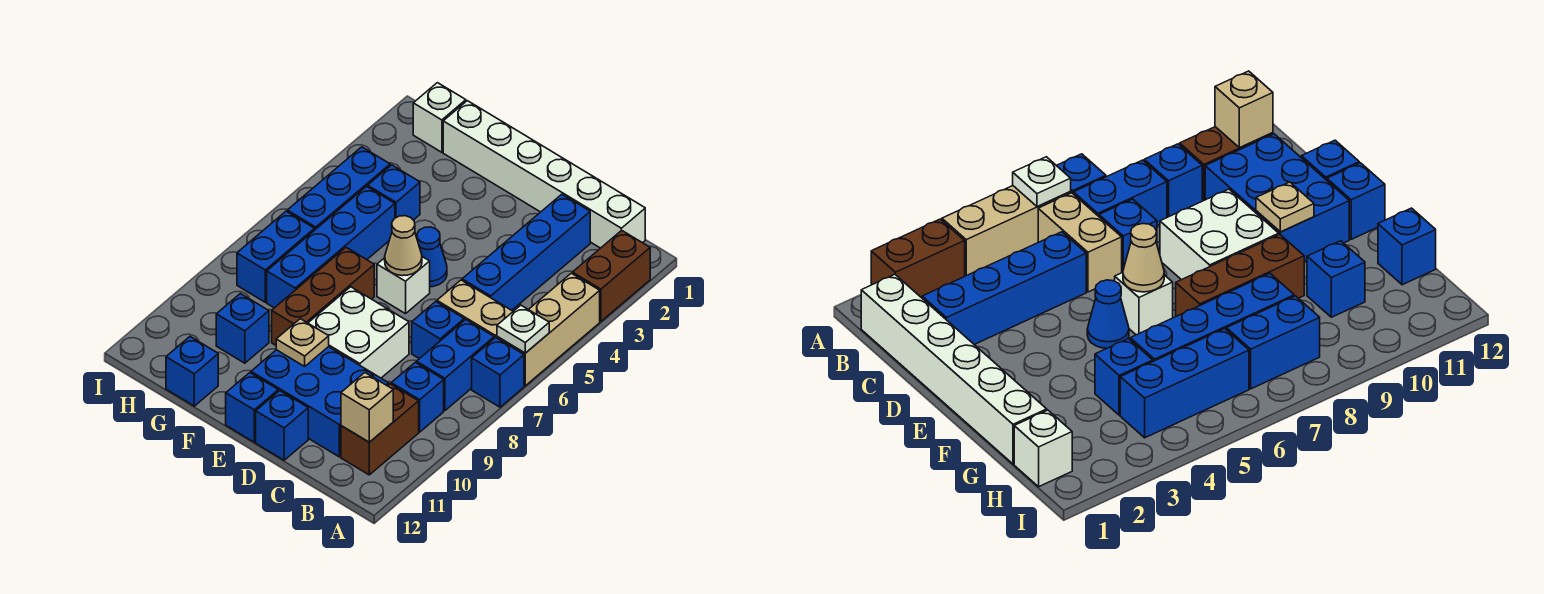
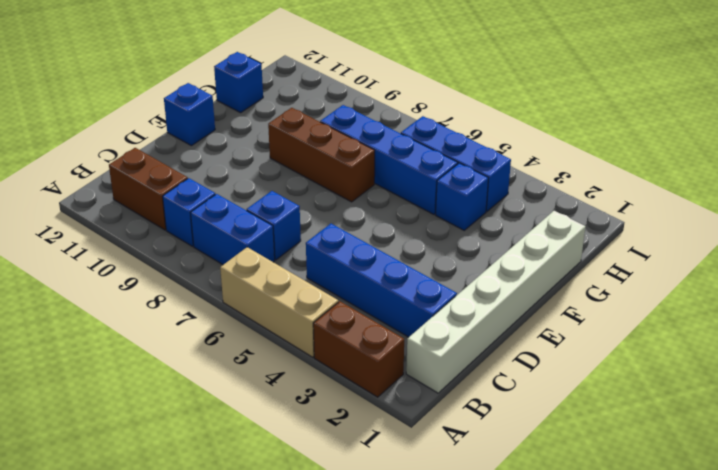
none -> blue brick A7 level 1
none -> tan brick B6:C6 level 1
none -> blue brick C10:E11 level 1

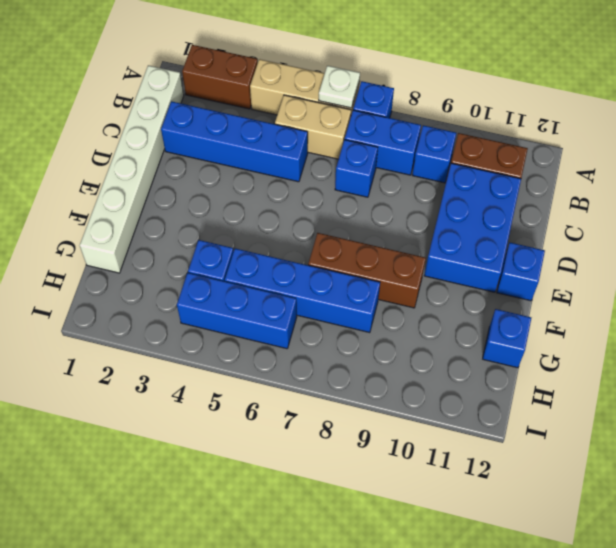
tan brick B5:B6 level 1 -> tan brick B6:C6 level 1
none -> white brick D8:E9 level 1
none -> blue brick D12 level 1
none -> blue cone E5 level 1

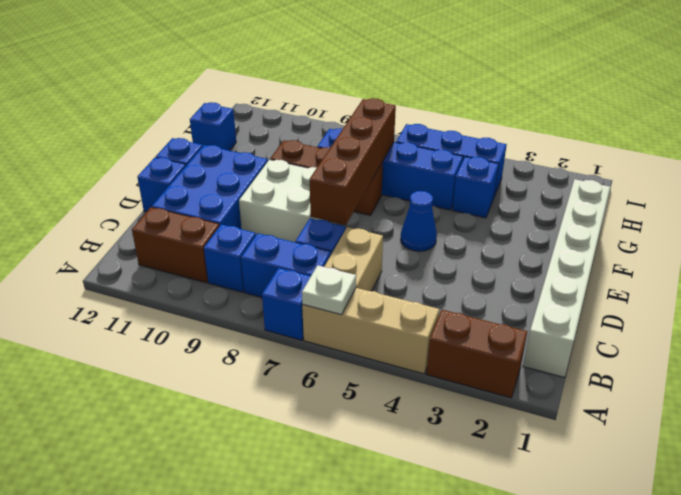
brown brick D7:G7 level 2 -> none
none -> blue brick C2:C5 level 1
none -> white brick E6 level 1
none -> blue brick G10 level 1

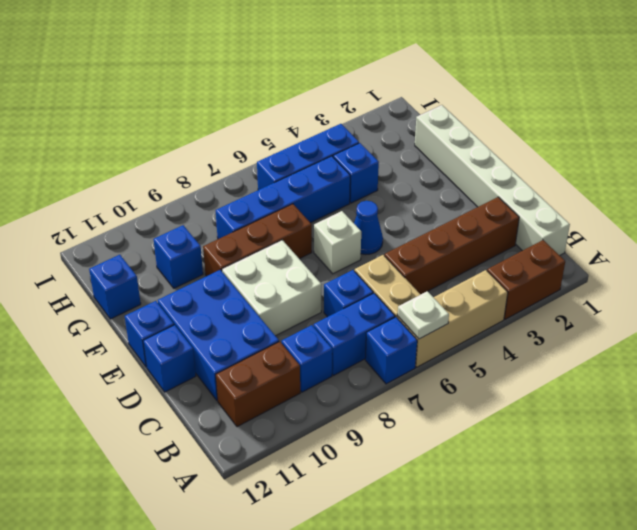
brown brick C2:C5 level 1 -> blue brick C2:C5 level 1
none -> white brick H1 level 1
none -> blue brick H7:H8 level 1
none -> tan brick B11 level 2

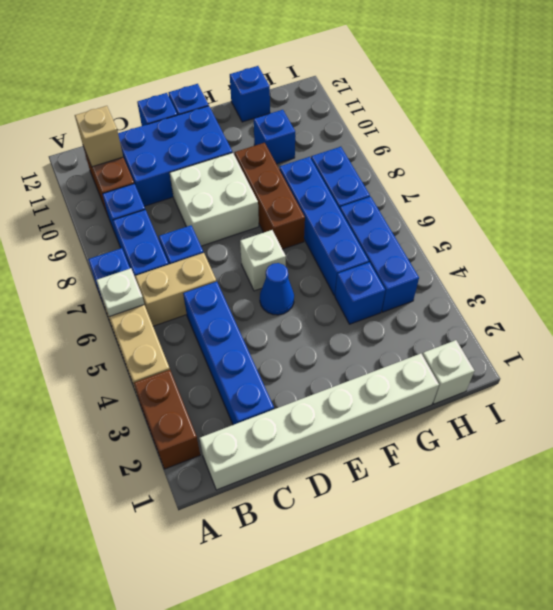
none -> tan cone E6 level 2
none -> tan plate E10 level 2

